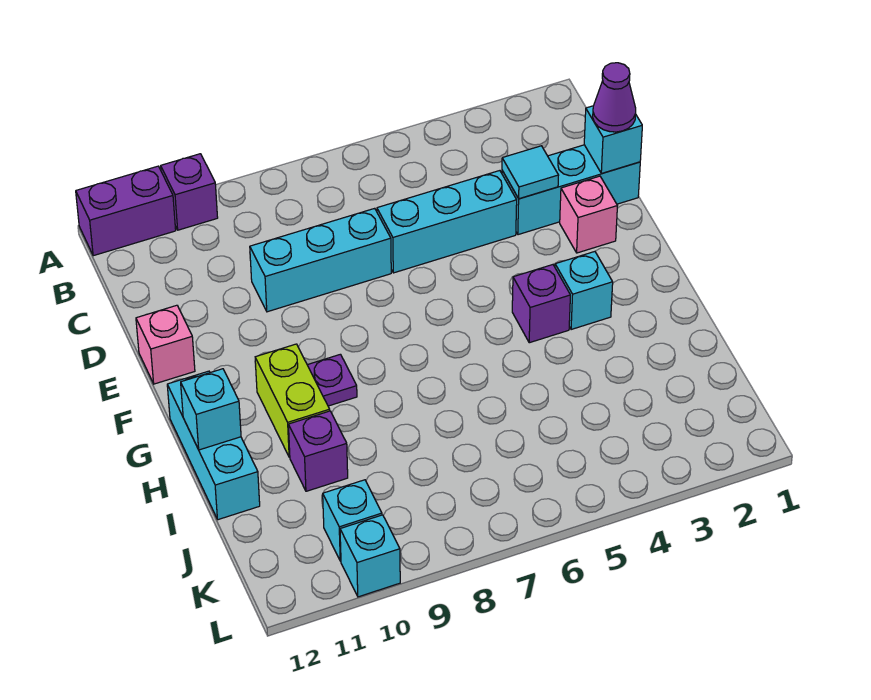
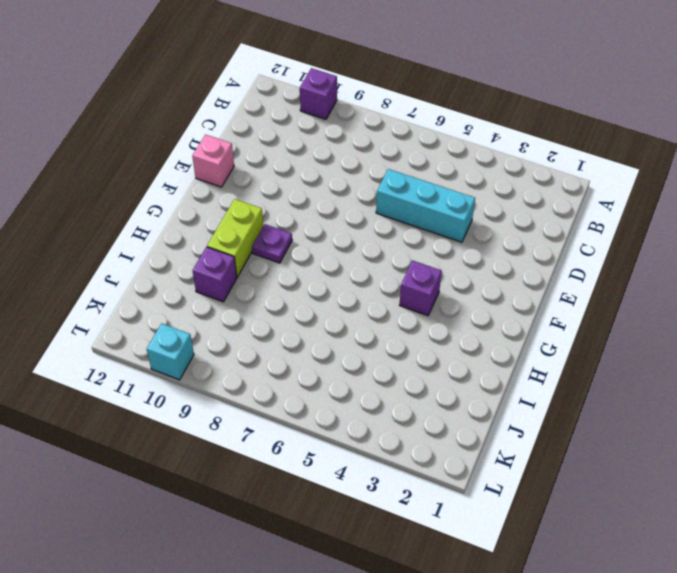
none -> purple brick A11:A12 level 1
none -> cyan brick D1:D3 level 1
none -> cyan brick D7:D9 level 1

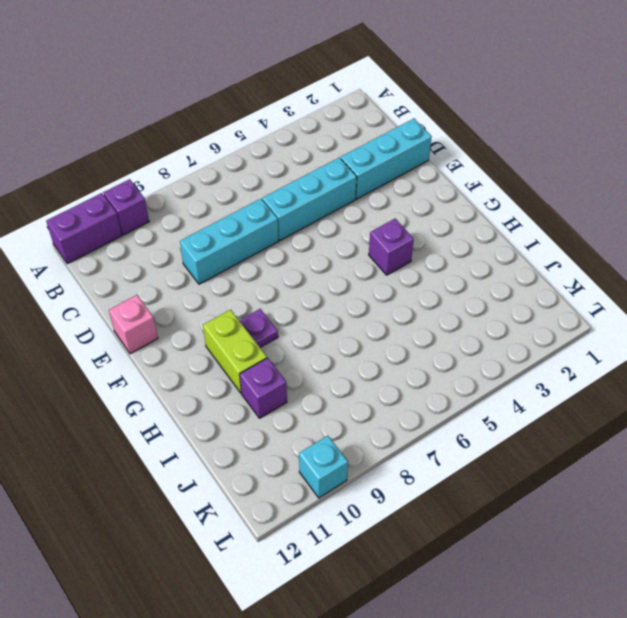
none -> pink brick E2 level 1
none -> cyan brick G3 level 1
none -> cyan brick G12:I12 level 1

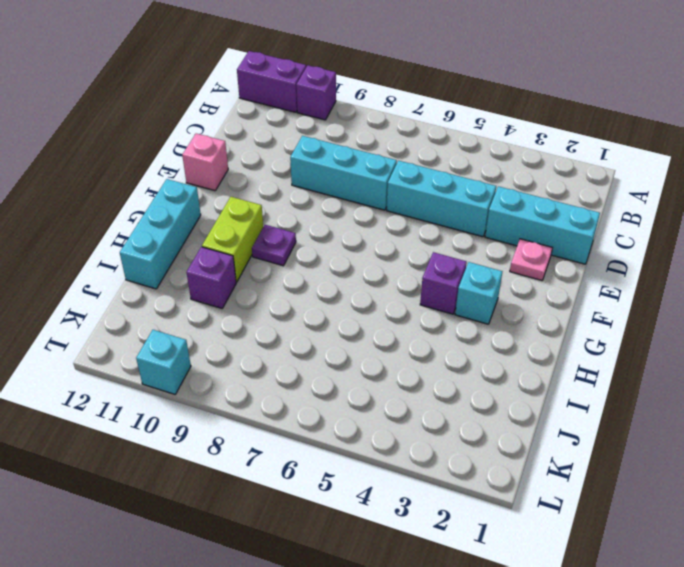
pink plate E2 level 1 -> pink brick E2 level 1
none -> cyan brick K10 level 1
none -> cyan brick D1 level 2
none -> cyan tile D3 level 2

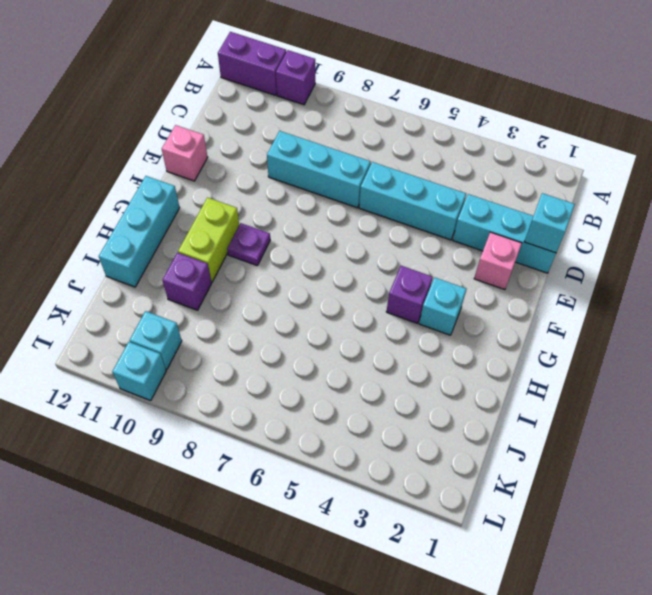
none -> cyan tile D3 level 2
none -> cyan brick H12 level 2
none -> purple cone D1 level 3

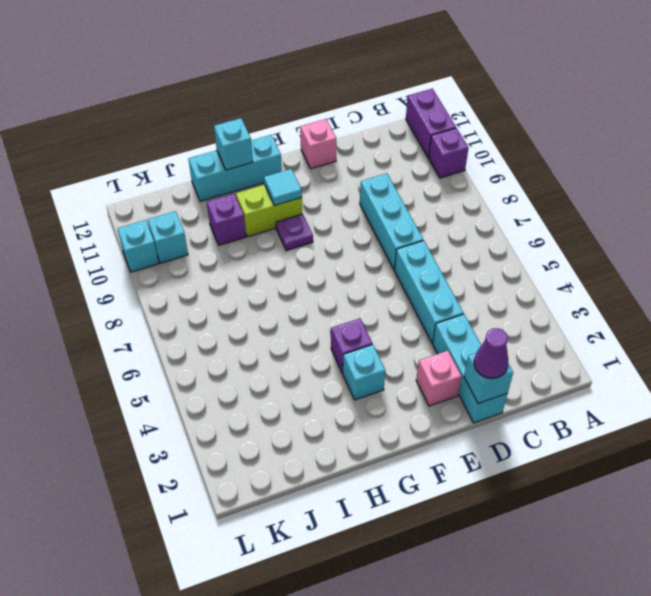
cyan tile G10 level 2 -> cyan tile D3 level 2

